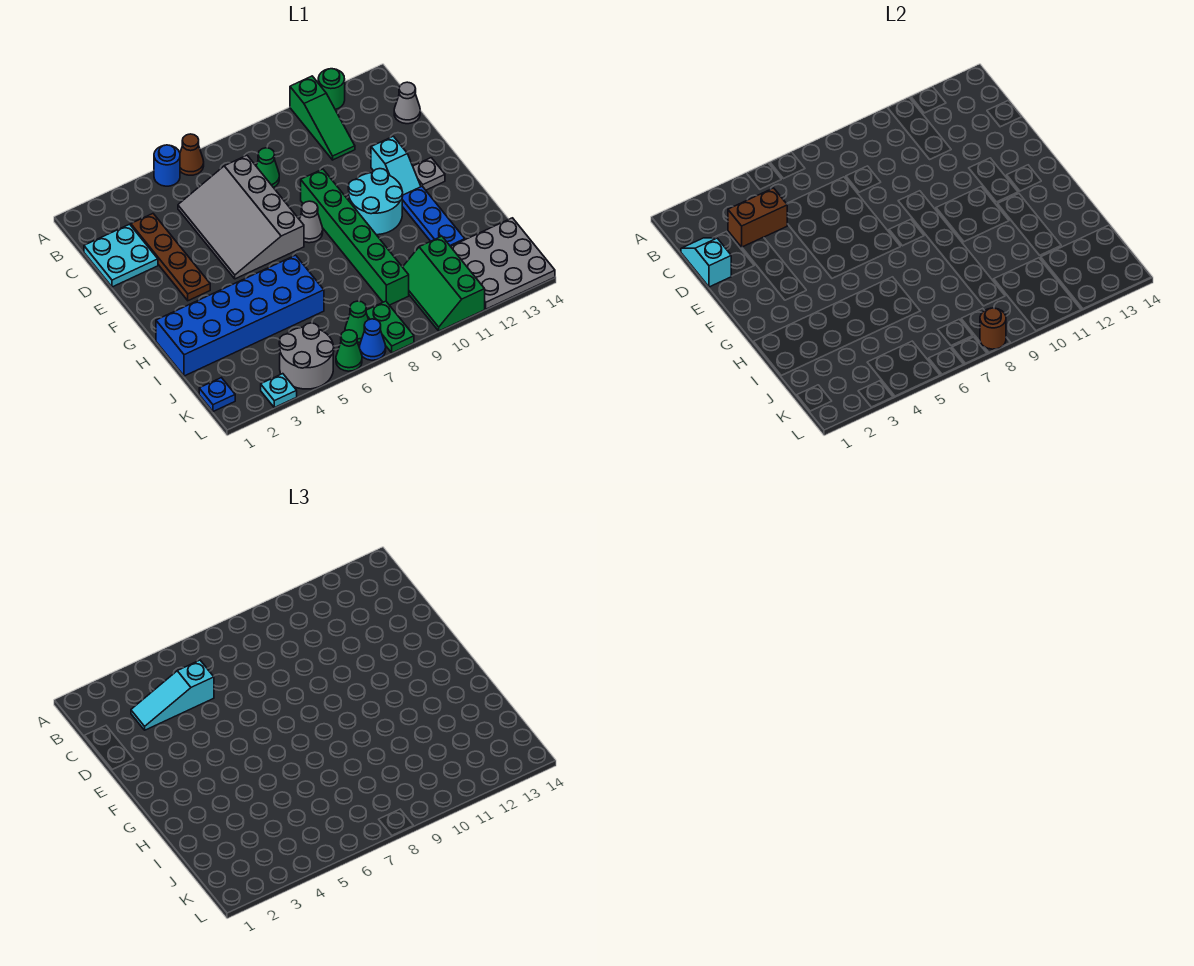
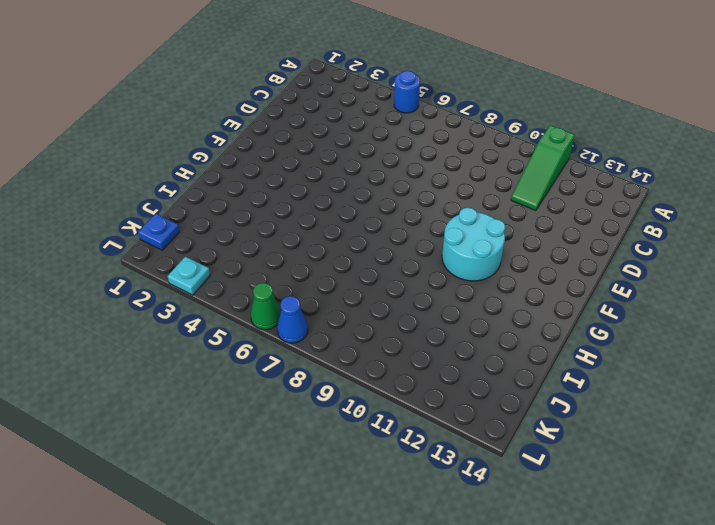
none -> brown cone A6 level 1
none -> green round brick A12 level 1
none -> cyan plate C1:D2 level 1

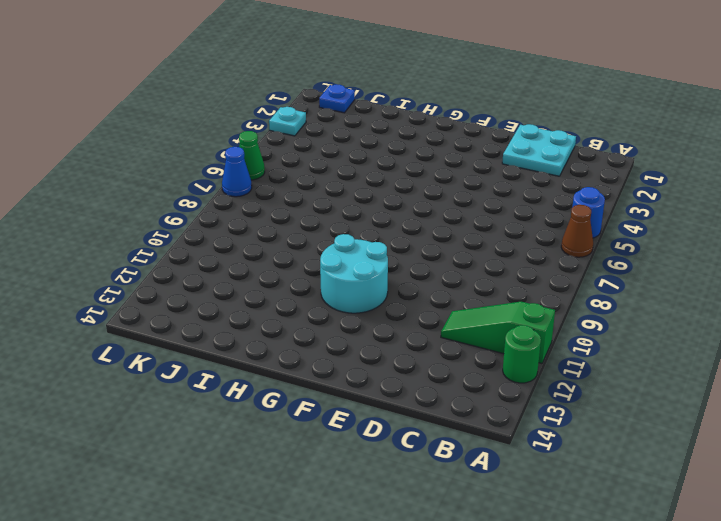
none -> brown plate C3:F3 level 1
none -> grey slope C5:F7 level 1 top 7
none -> green cone C8 level 1

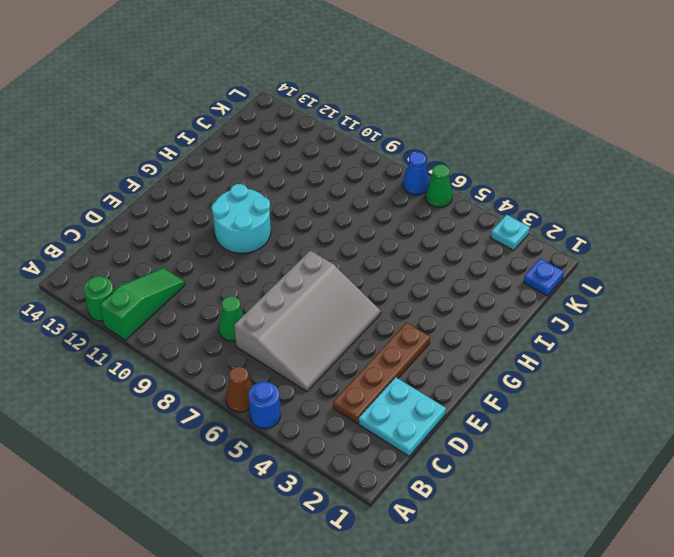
none -> grey cone C14 level 1
none -> green brick E9:J9 level 1
none -> cyan slope E12:F12 level 1 top E

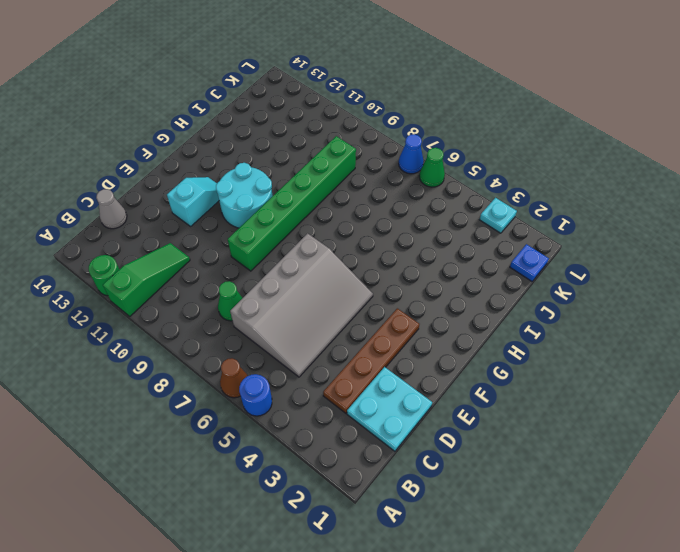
none -> grey cone F8 level 1
none -> grey plate F13 level 1
none -> blue plate G12:I12 level 1

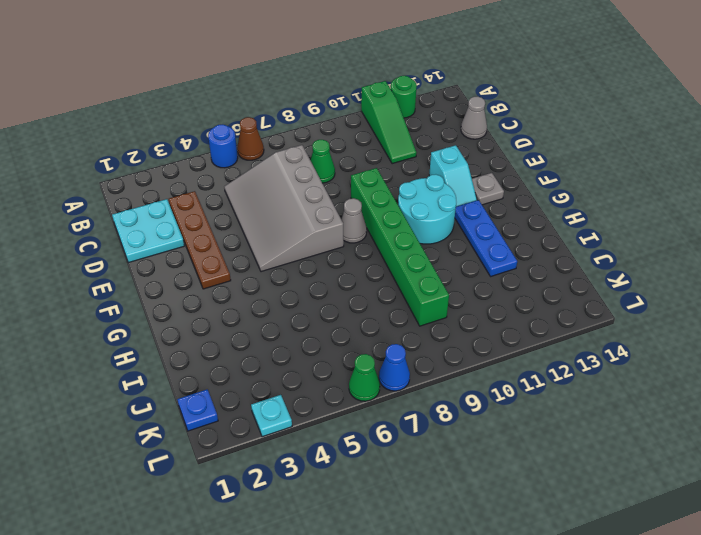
none -> blue brick H1:I6 level 1
none -> green slope J10:L11 level 1 top 11
none -> grey plate J12:L14 level 1

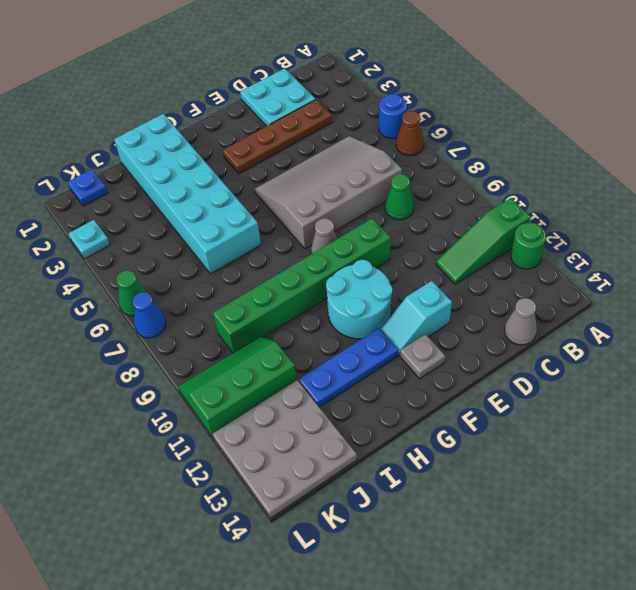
cyan brick H1:I6 level 1 -> blue brick H1:I6 level 1
none -> grey round brick K4:L5 level 1
none -> green cone K7 level 1
none -> green plate K8:L8 level 1

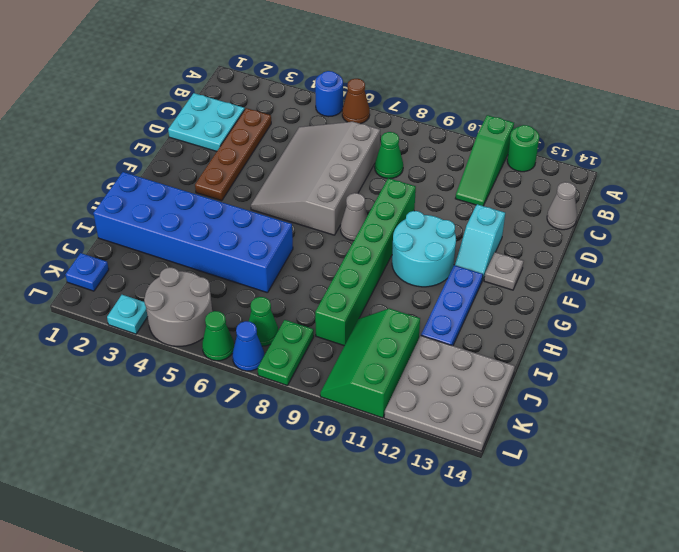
none -> cyan slope C1:D1 level 2 top D
none -> brown brick C3:C4 level 2
none -> brown round brick L8 level 2

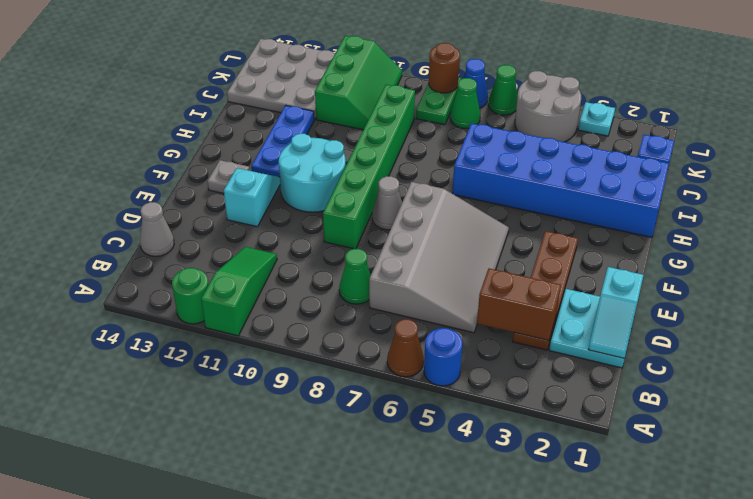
none -> cyan slope C3:C5 level 3 top 5

